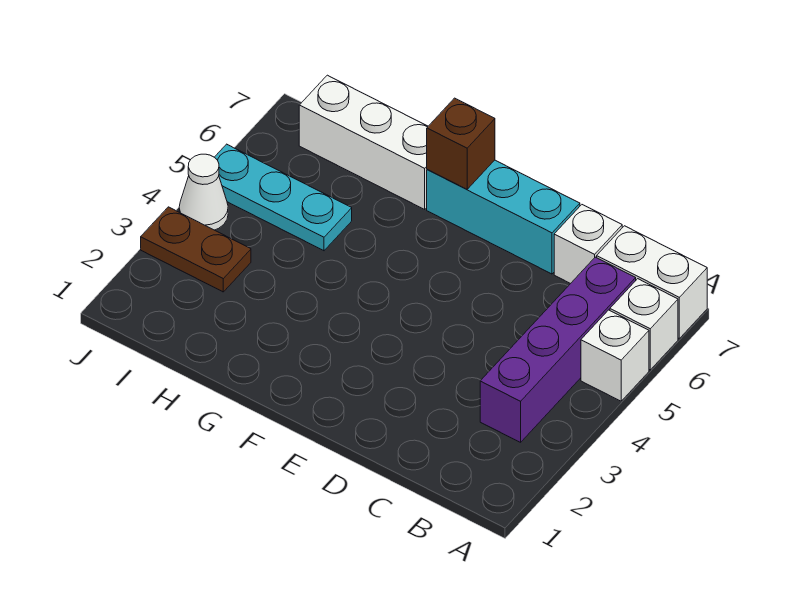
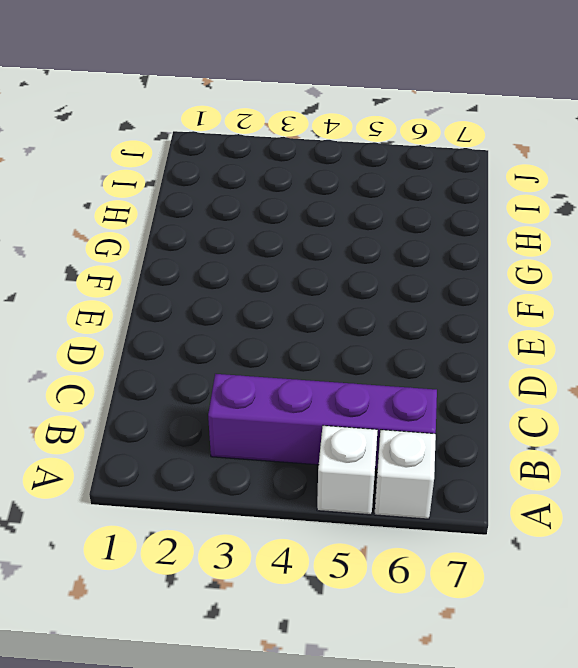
none -> white brick A7:B7 level 1
none -> white brick C7 level 1

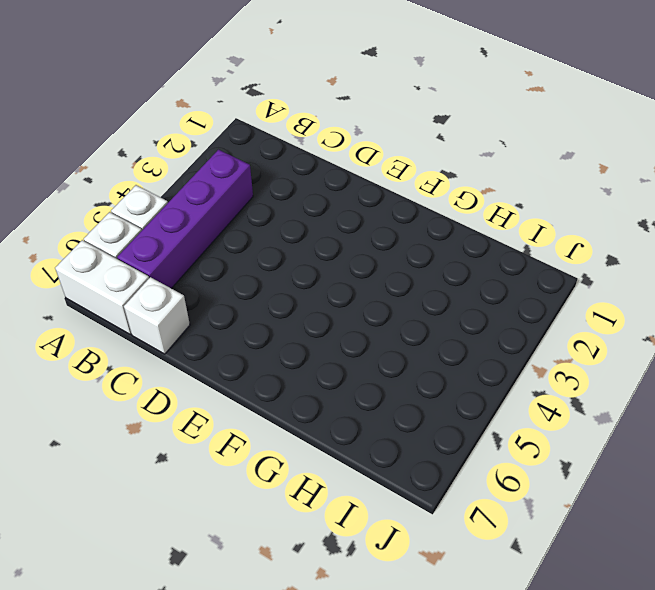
none -> cyan brick D7:F7 level 1
none -> white brick G7:I7 level 1

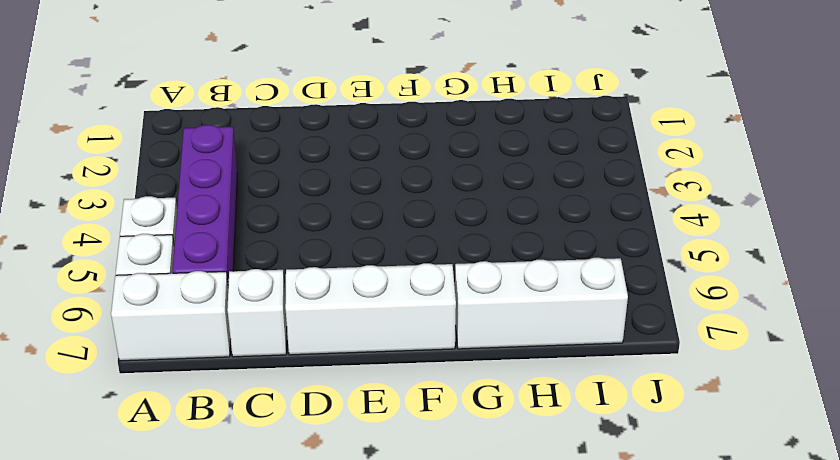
white brick D7:F7 level 1 -> cyan brick D7:F7 level 1
none -> cyan plate H5:J5 level 1
none -> brown plate I3:J3 level 1

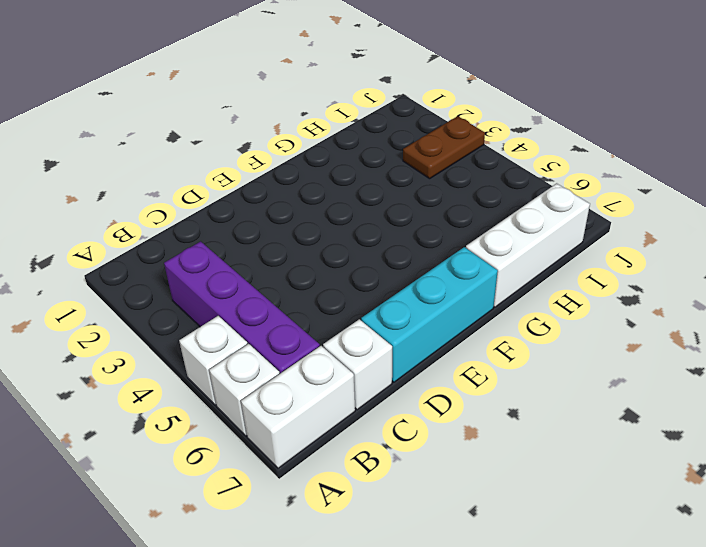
none -> cyan plate H5:J5 level 1
none -> white cone J4 level 1

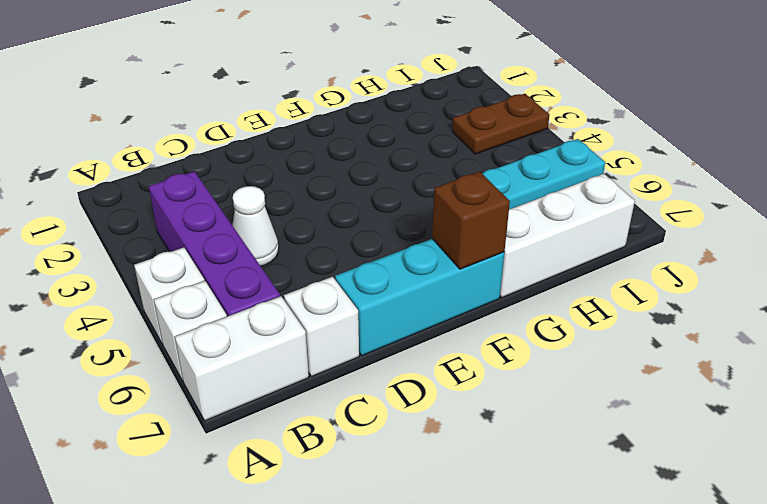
white cone C4 level 1 -> white cone J4 level 1

